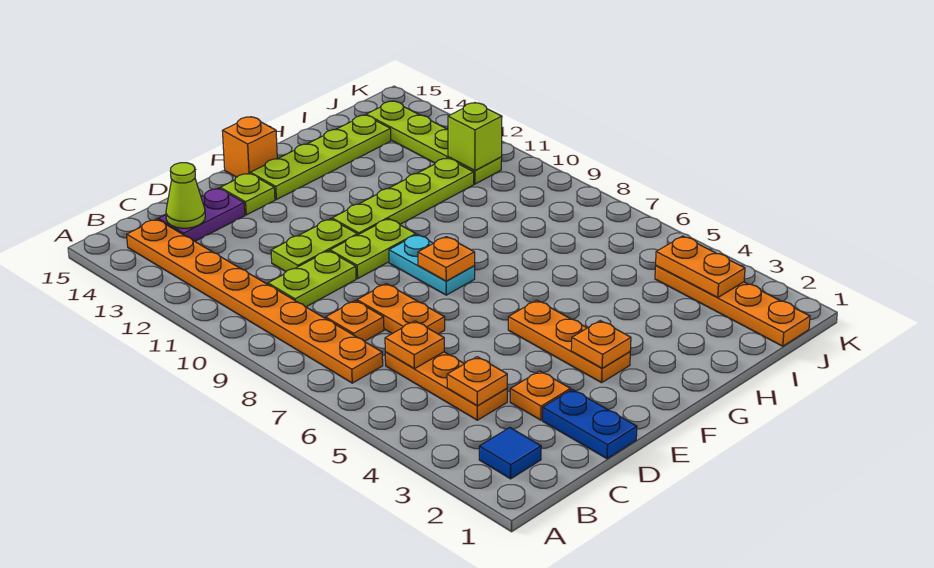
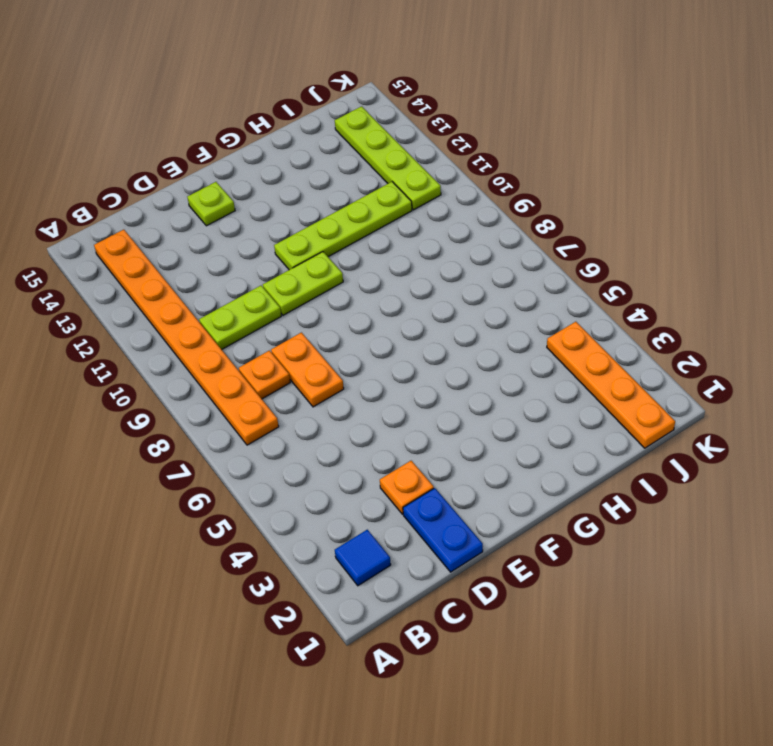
none -> orange plate C4:C6 level 1
none -> purple plate C14:D14 level 1
none -> lime plate D11:E11 level 1

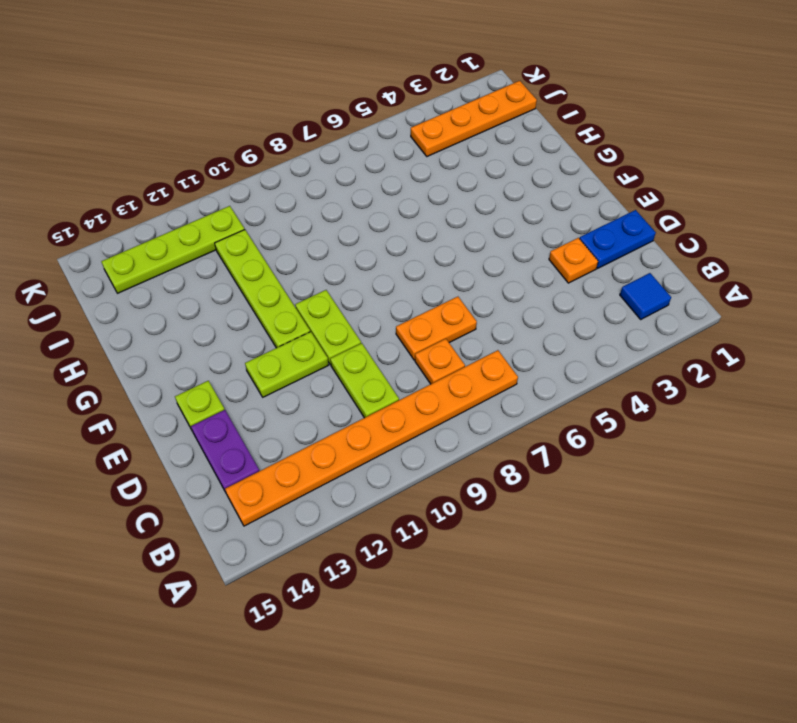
lime plate E11:E12 level 1 -> lime plate D11:E11 level 1
none -> orange plate C4:C6 level 1
none -> orange plate F3:F5 level 1
none -> cyan plate F8:F9 level 1

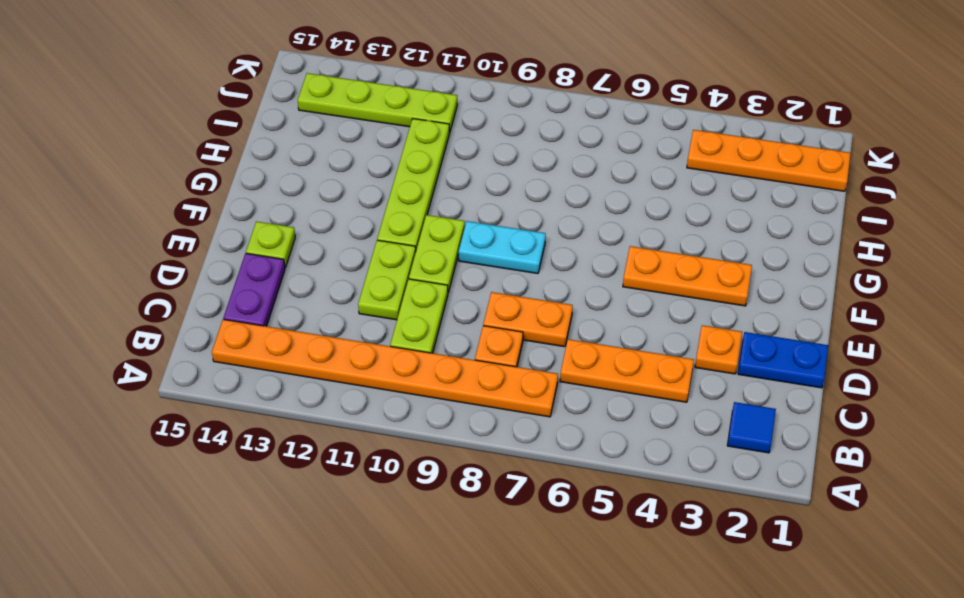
none -> lime plate F14:I14 level 1
none -> orange brick F15 level 1
none -> orange plate C4 level 2

